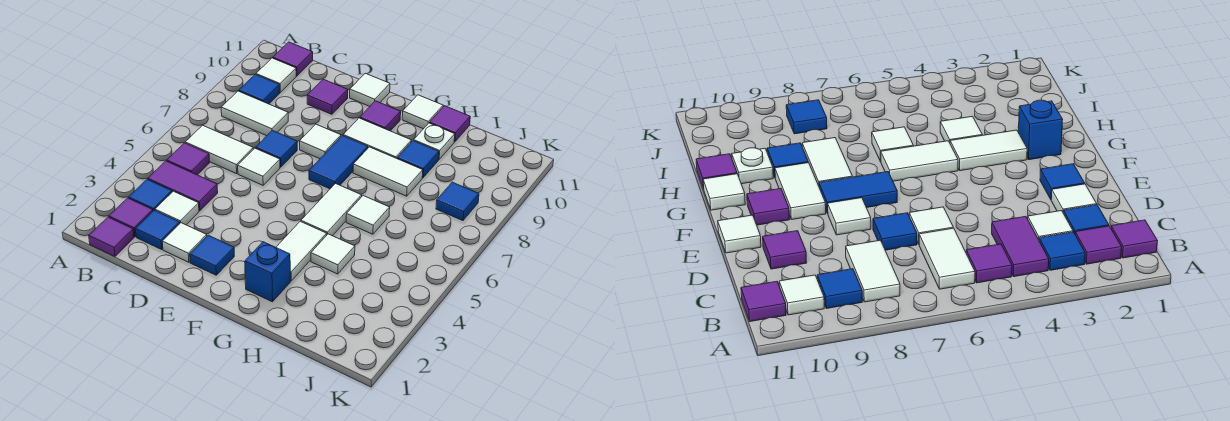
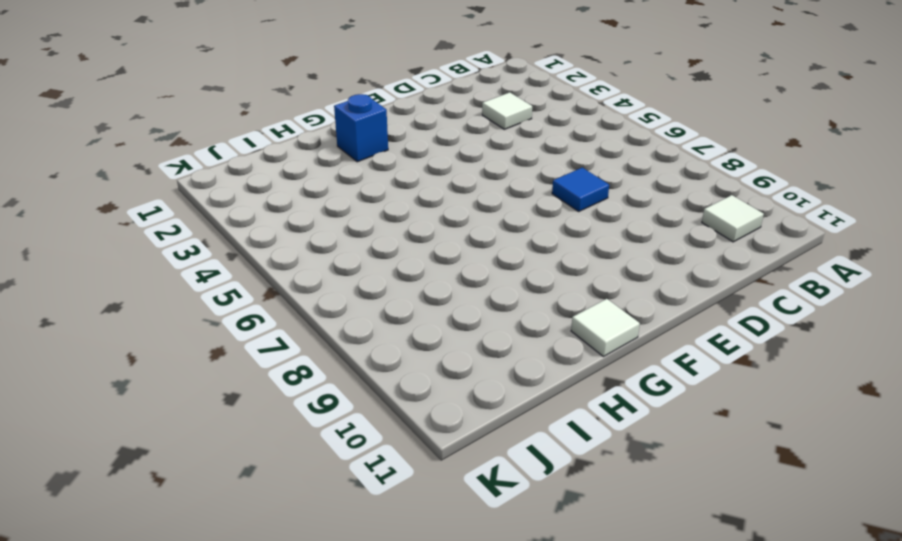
none -> purple tile B1 level 1
none -> purple tile B2 level 1
none -> blue tile B3 level 1
none -> purple tile B4:C4 level 1

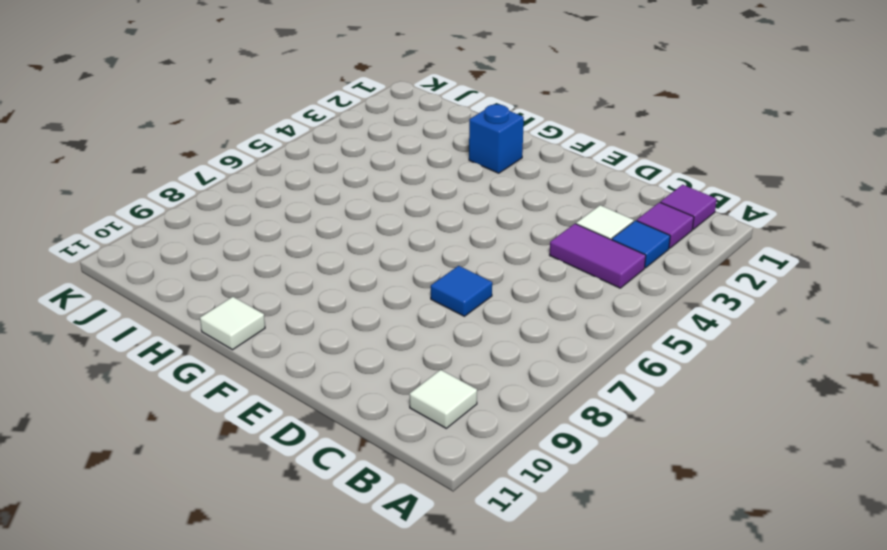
none -> purple tile B5 level 1
none -> white tile B6:C6 level 1
none -> white tile B8:C8 level 1
none -> blue tile B9 level 1

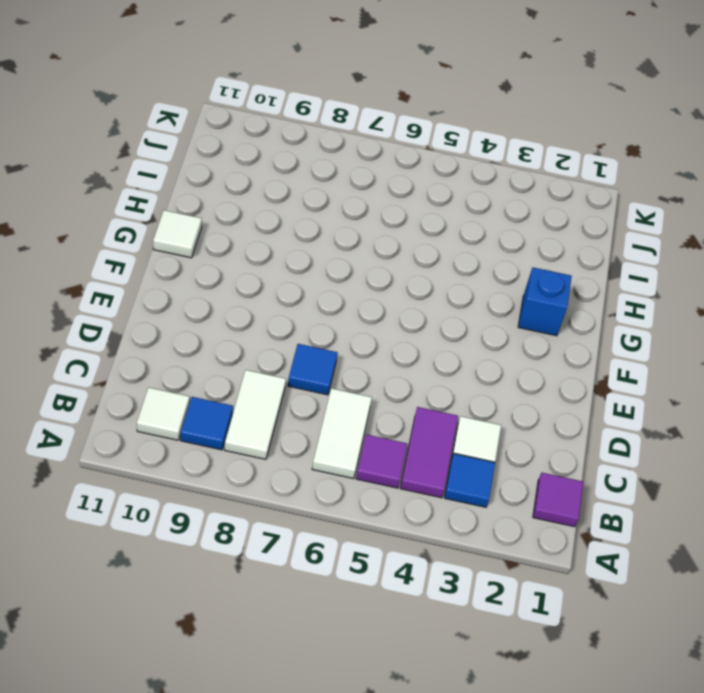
none -> purple tile B2 level 1
none -> purple tile B11 level 1
none -> blue tile C2 level 1
none -> white tile D2 level 1

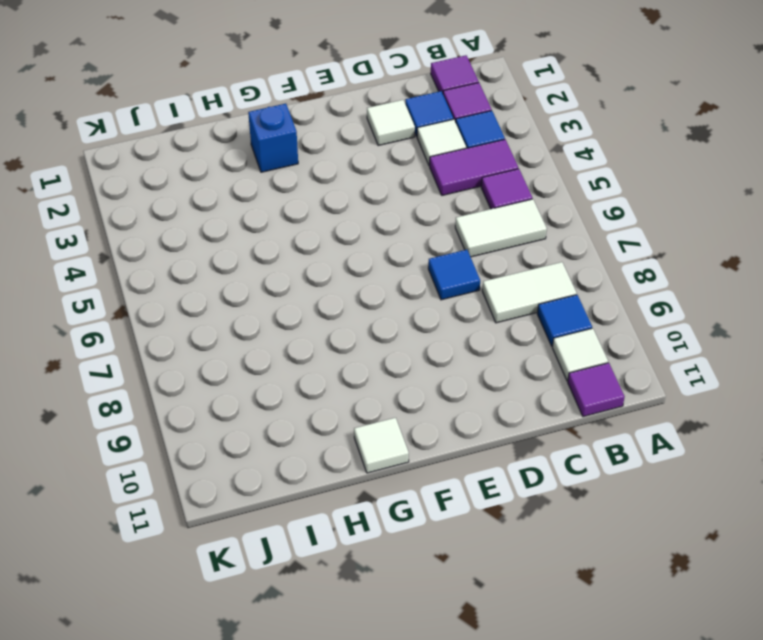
none -> white tile D6 level 1
none -> purple tile D10 level 1
none -> blue tile E2 level 1
none -> white tile E8 level 1

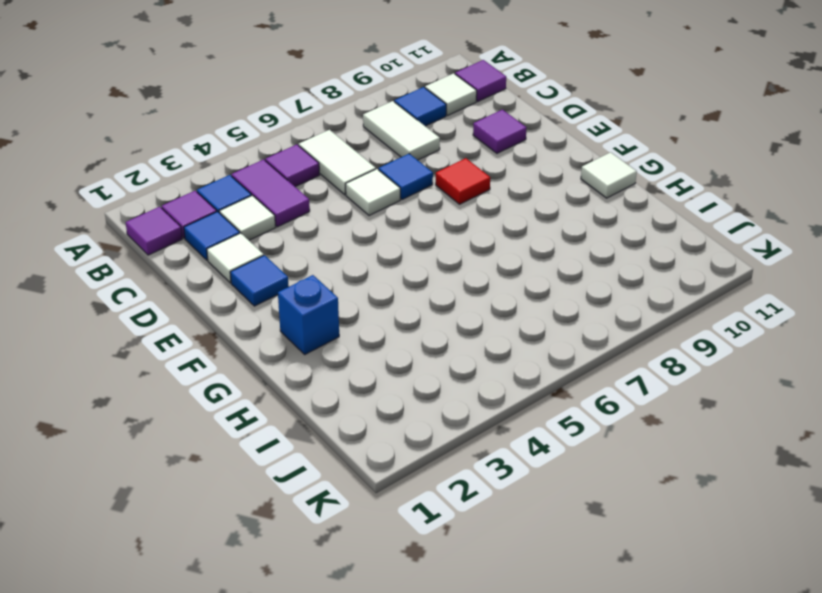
red tile E8 level 1 -> white tile E8 level 1
none -> white tile E11 level 1
none -> blue tile F7:F8 level 1
none -> white tile F9:G9 level 1
none -> purple tile F10 level 1

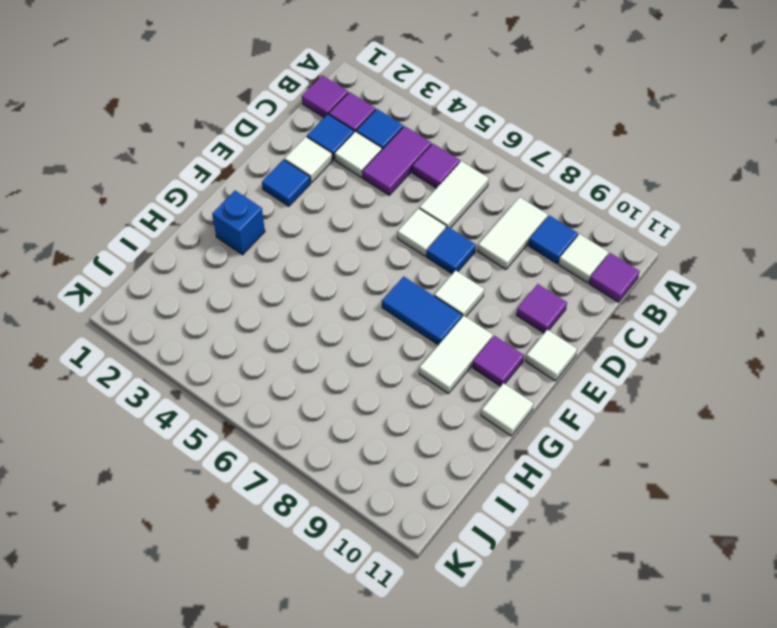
none -> white tile G3:G4 level 1
none -> white tile G5:G6 level 1
none -> white tile G8:H8 level 1
none -> white tile H4 level 1

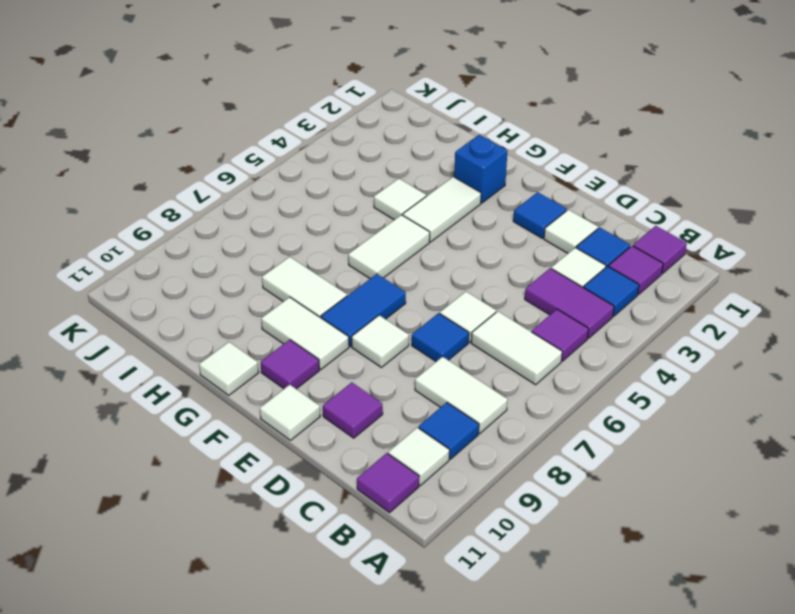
none -> white tile H6 level 1
none -> blue tile H9 level 1
none -> white plate H10 level 1
none -> purple tile H11 level 1

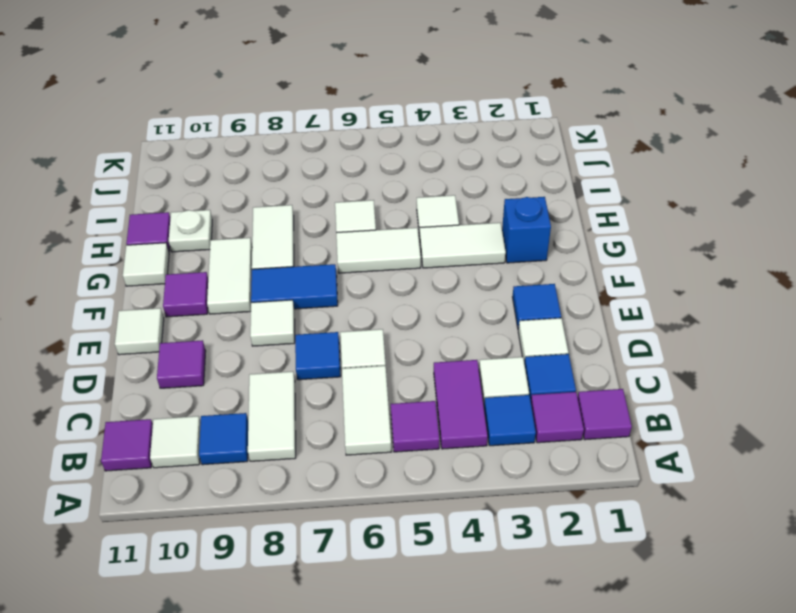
none -> blue tile H9 level 1
none -> blue tile J8 level 1

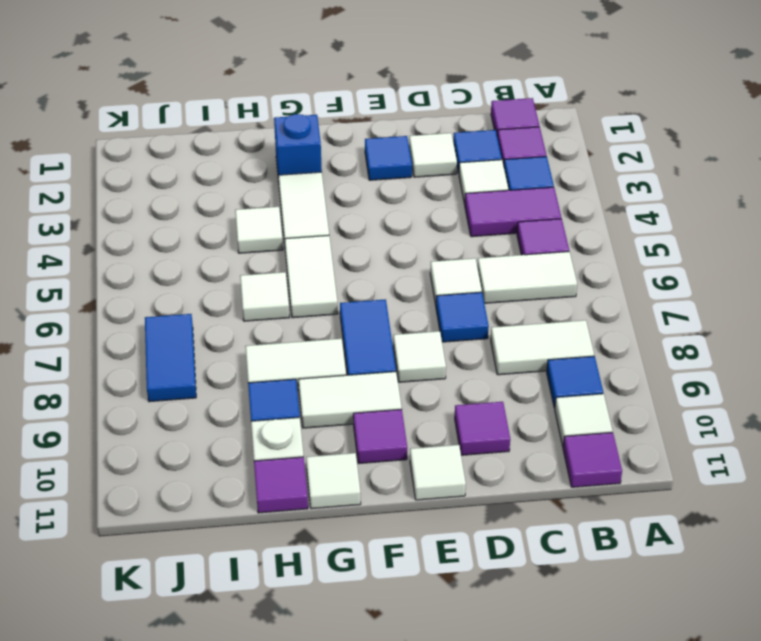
blue tile J7:J8 level 1 -> blue tile J8 level 1

